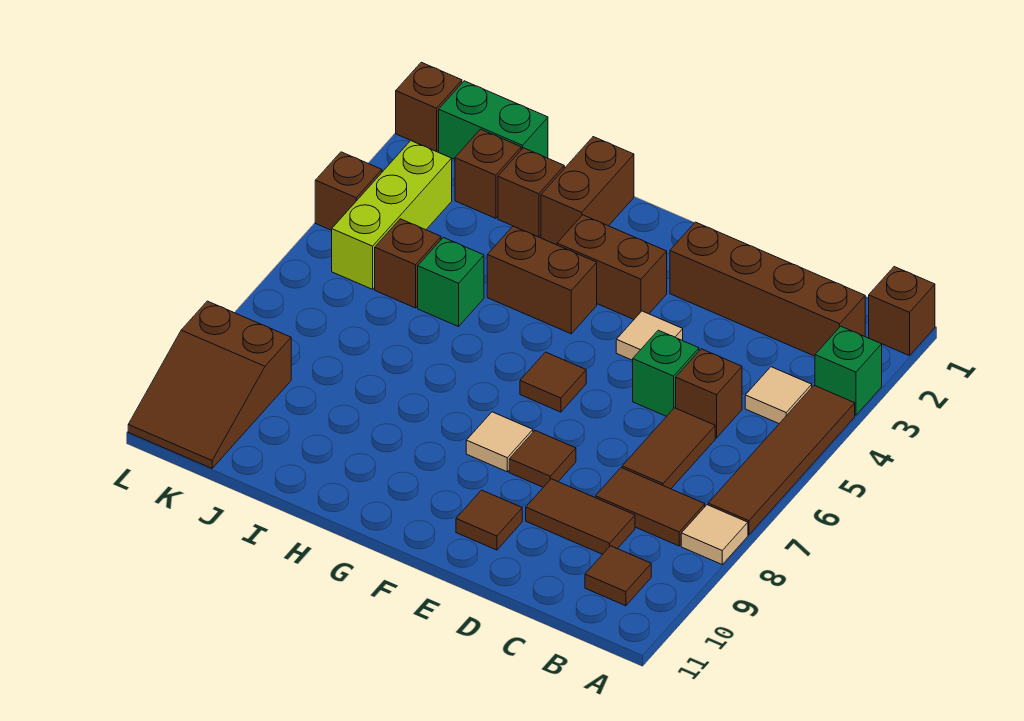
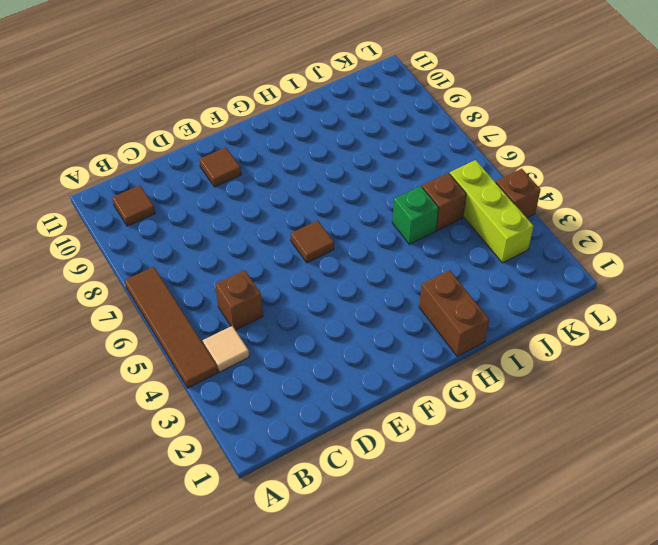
none -> brown brick A1 level 1
none -> green brick A3 level 1
none -> tan tile A8 level 1

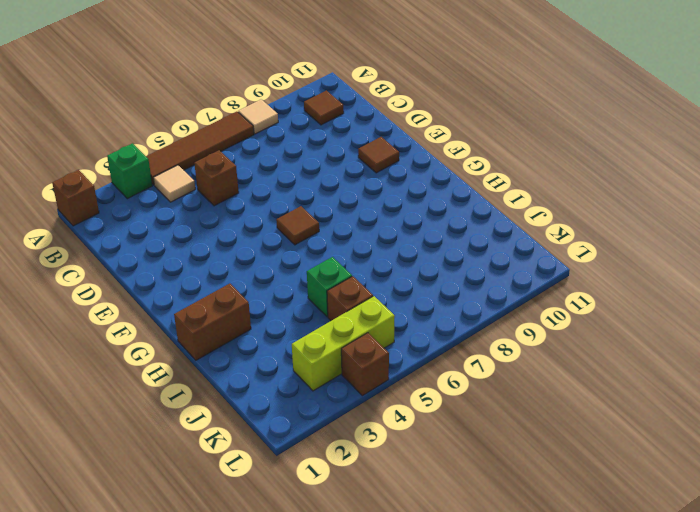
none -> brown brick B2:E2 level 1
none -> brown tile B8:C8 level 1
none -> brown tile C6:C7 level 1

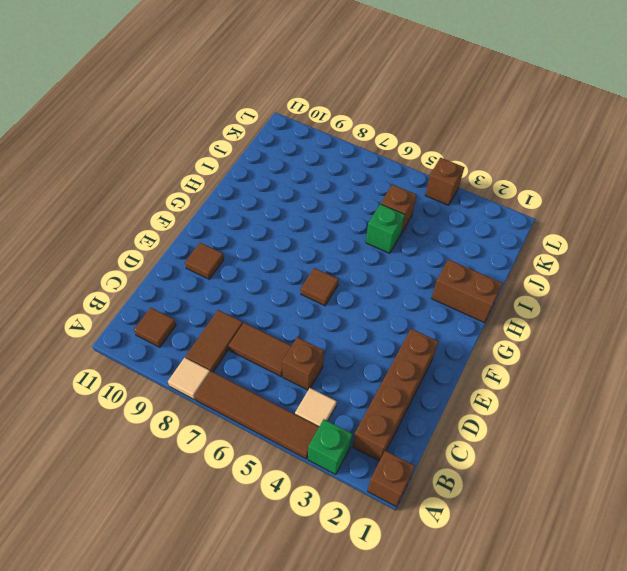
none -> brown tile C9:D9 level 1
none -> green brick D5 level 1
none -> tan tile E4 level 1

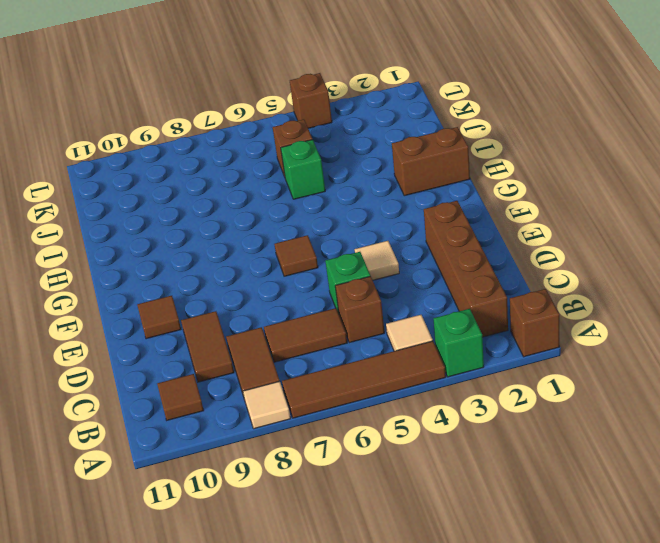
none -> brown tile E8 level 1
none -> brown brick F3:G3 level 1
none -> tan tile F8 level 1

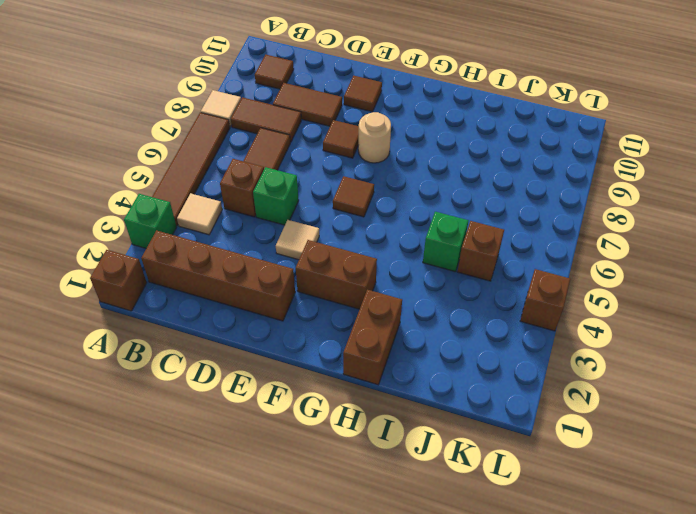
tan round brick F8 level 1 -> tan tile F8 level 1
none -> brown brick G4:H4 level 1
none -> brown brick I2 level 1
none -> green brick J1:K1 level 1

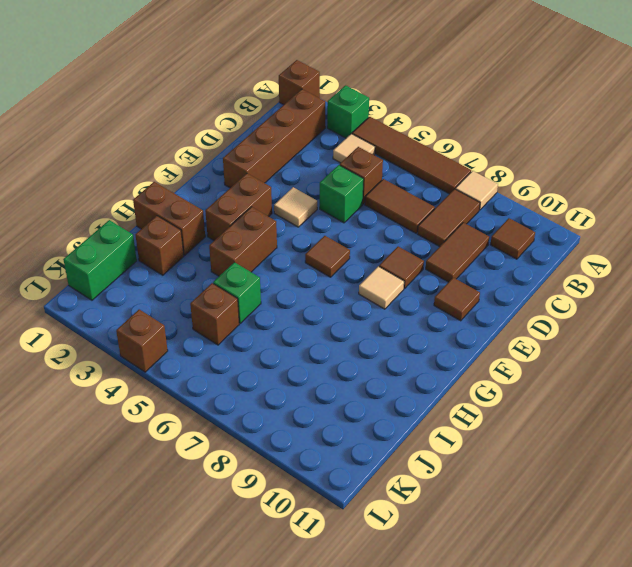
none -> brown brick J2 level 1
none -> lime brick K3:K5 level 1
none -> brown slope K9:L11 level 1 top 9

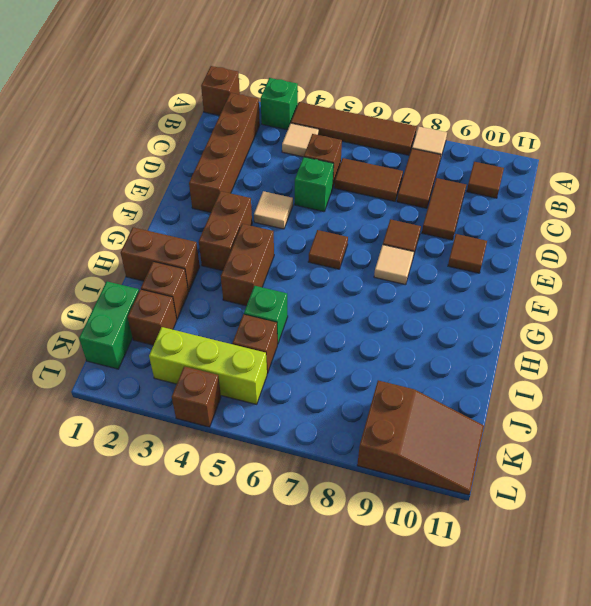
none -> brown brick L1 level 1

